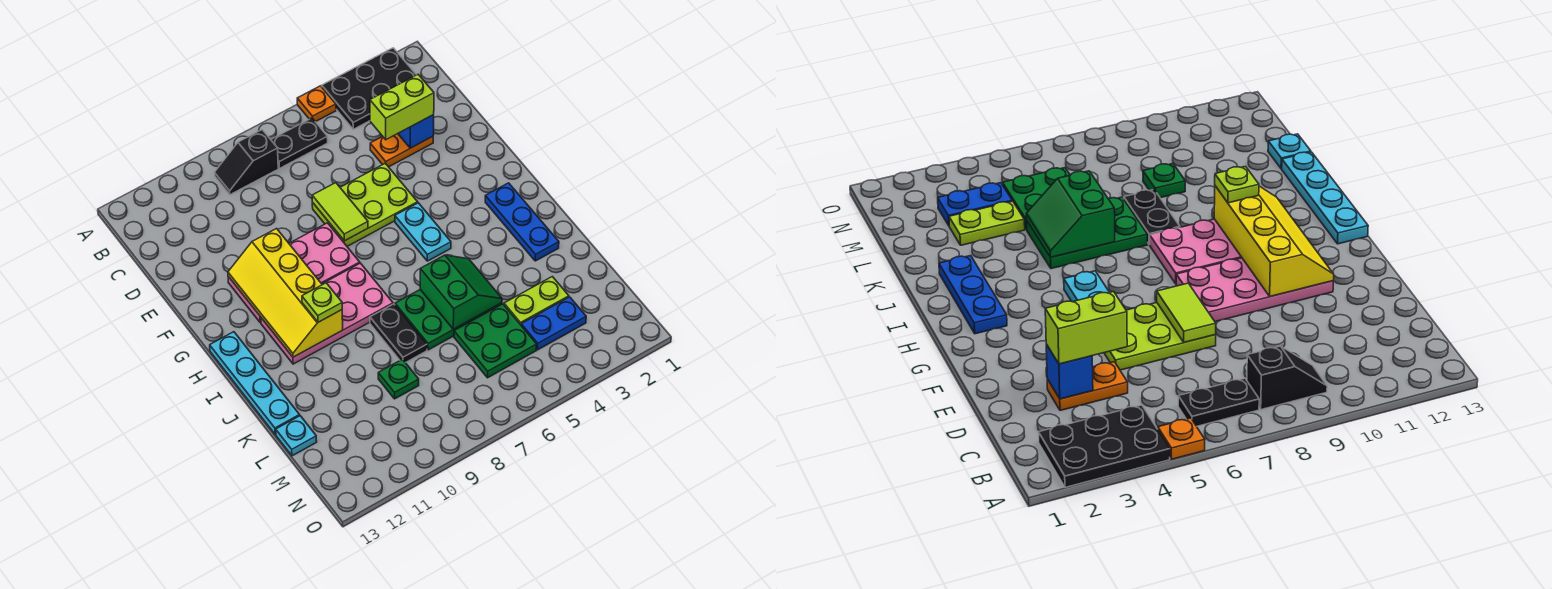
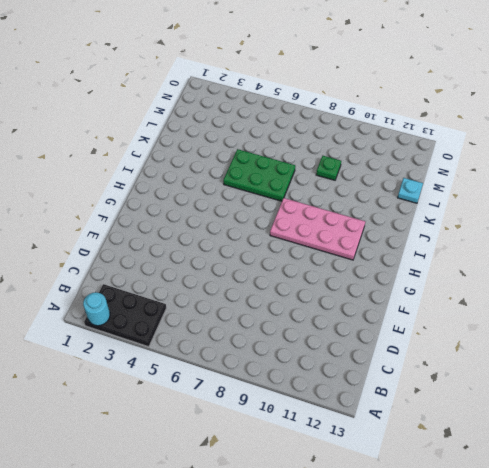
cyan round brick A2 level 2 -> none
none -> orange plate A5 level 1
none -> black plate B6:B7 level 1
none -> black slope B8:B9 level 1 top 8

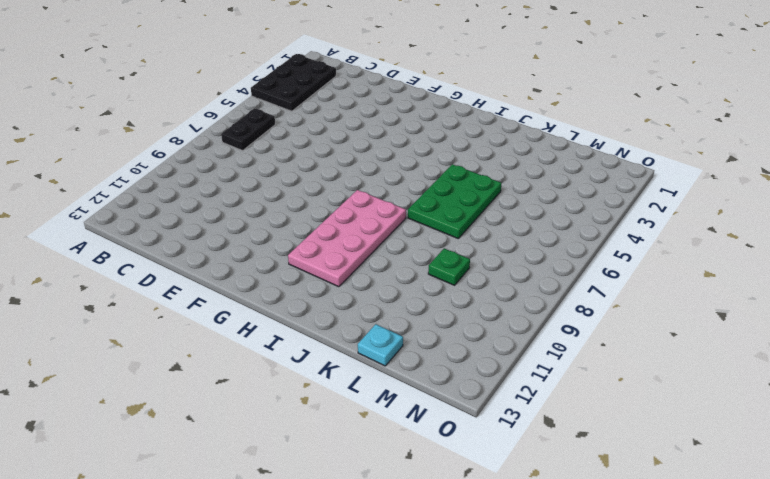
none -> orange plate A5 level 1
none -> black slope B8:B9 level 1 top 8
none -> orange plate D3:D4 level 1

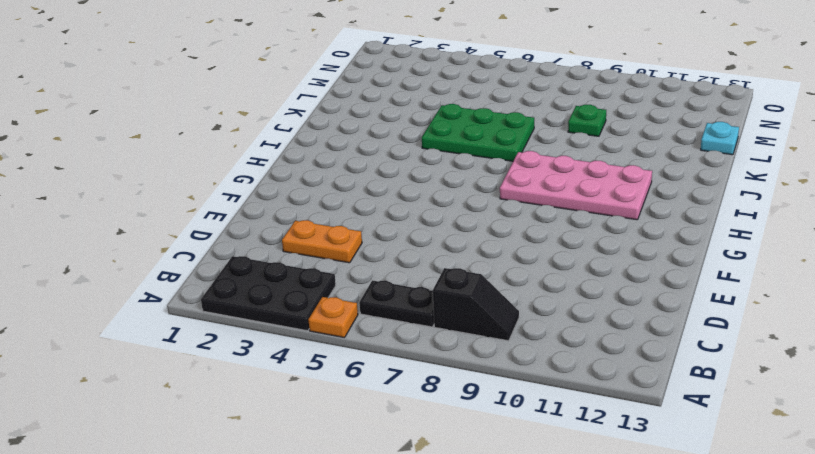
none -> lime plate E5:F7 level 1
none -> pink plate F8:G11 level 1
none -> cyan plate G5:H5 level 1

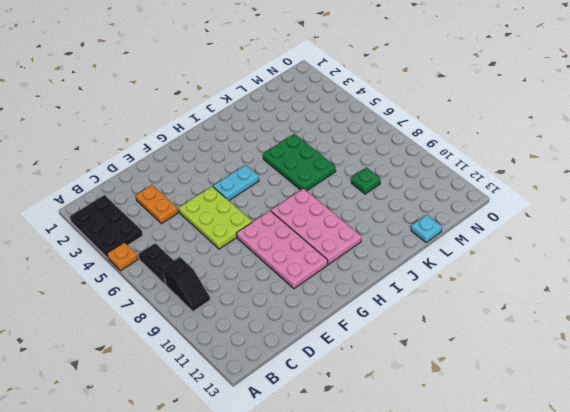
none -> blue plate H2:J2 level 1
none -> cyan plate H13:K13 level 1
none -> black plate J8:K8 level 1

